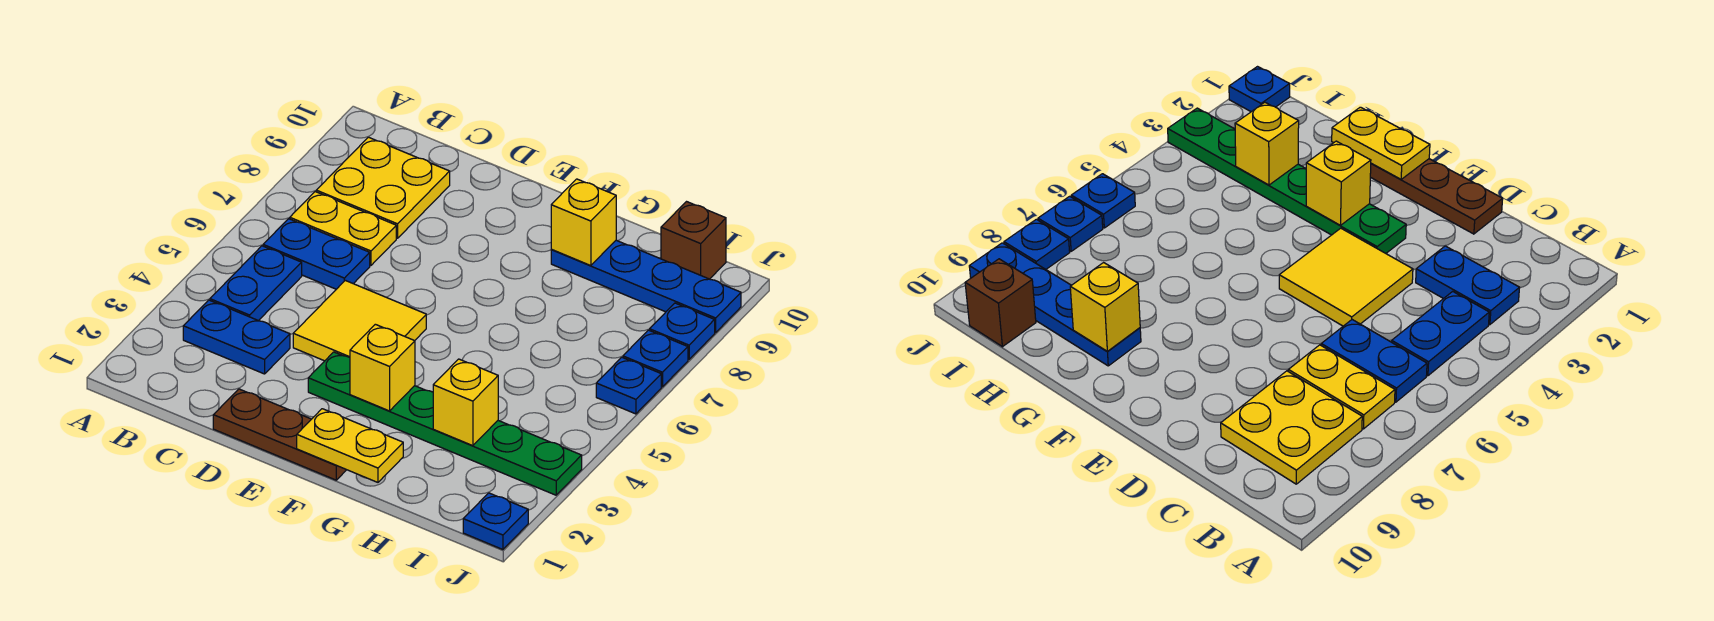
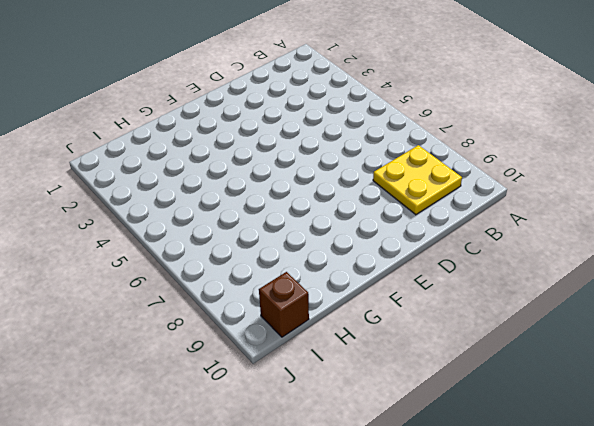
none -> blue plate B3:C3 level 1
none -> blue plate B4:B5 level 1
none -> blue plate B6:C6 level 1

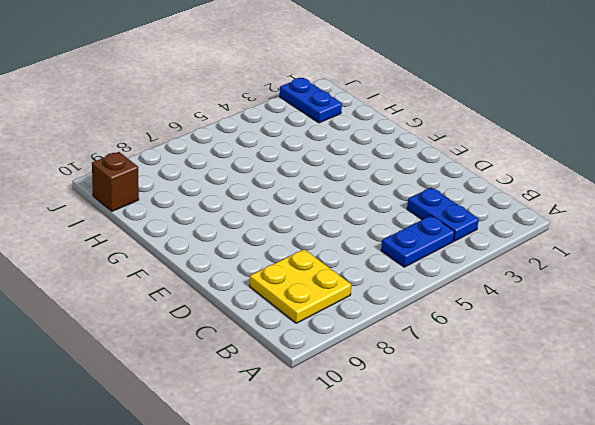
blue plate I2:J2 level 1 -> blue plate B6:C6 level 1
none -> yellow plate B7:C7 level 1
none -> brown plate D1:F1 level 1
none -> yellow tile D4:E5 level 1

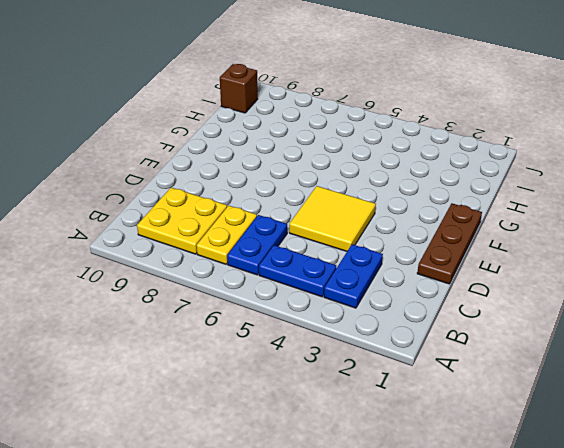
none -> green plate E3:J3 level 1
none -> blue plate G9:J9 level 1
none -> blue plate J1 level 1

